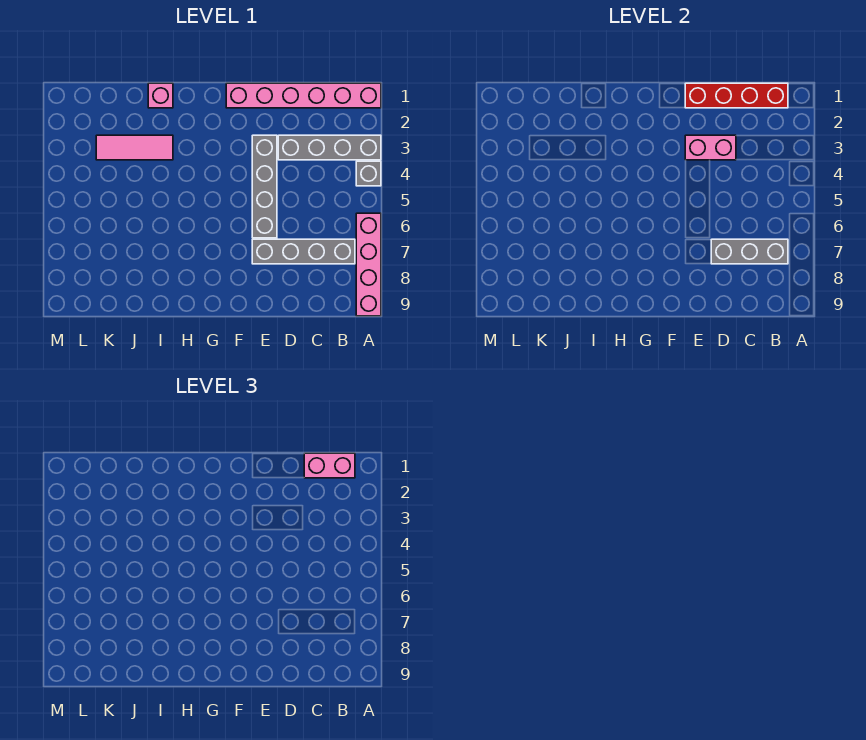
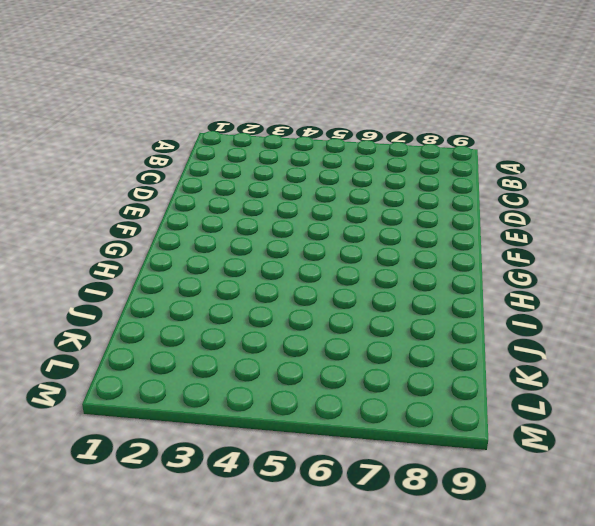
none -> pink brick A1:F1 level 1
none -> grey brick A3:D3 level 1
none -> grey brick A4 level 1

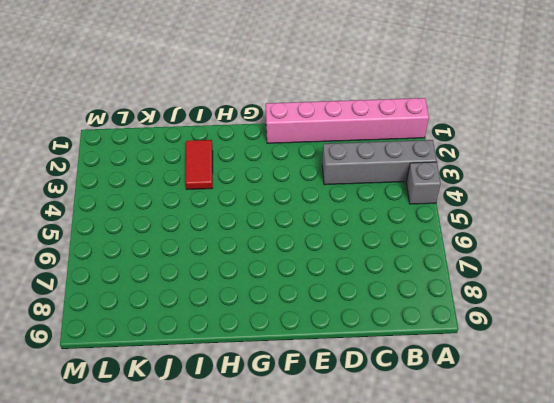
red tile I2:I3 level 1 -> pink tile I3:K3 level 1
none -> pink brick A6:A9 level 1
none -> grey brick B7:E7 level 1
none -> grey brick E3:E6 level 1

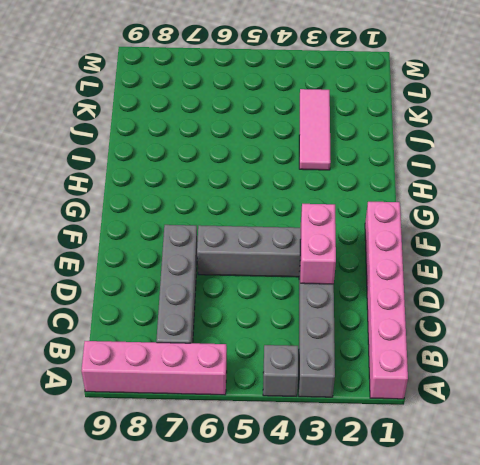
none -> pink brick I1 level 1
none -> red brick B1:E1 level 2
none -> grey brick B7:D7 level 2

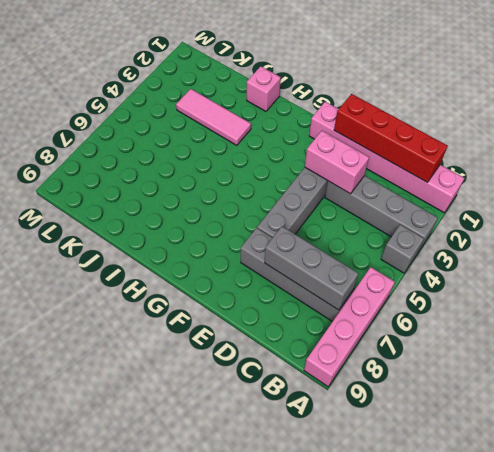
none -> pink brick B1:C1 level 3

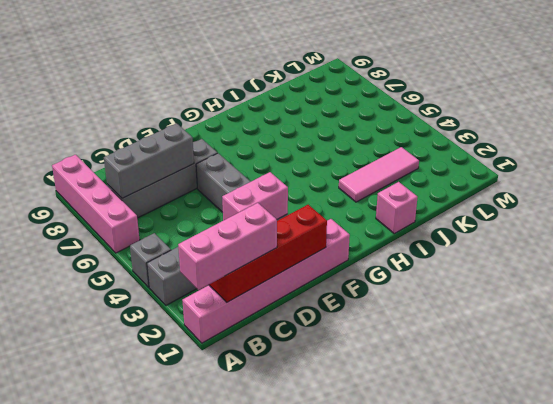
pink brick A1:C1 level 3 -> pink brick B1:C1 level 3

